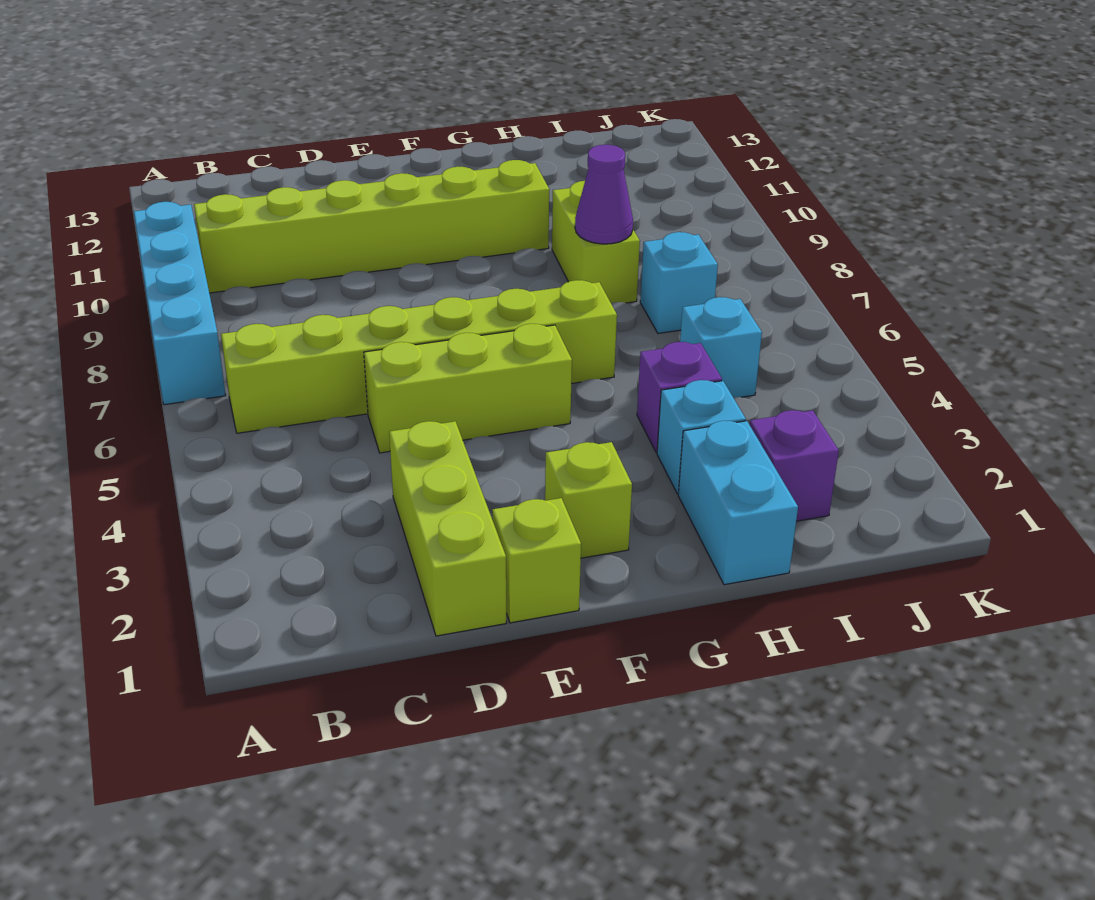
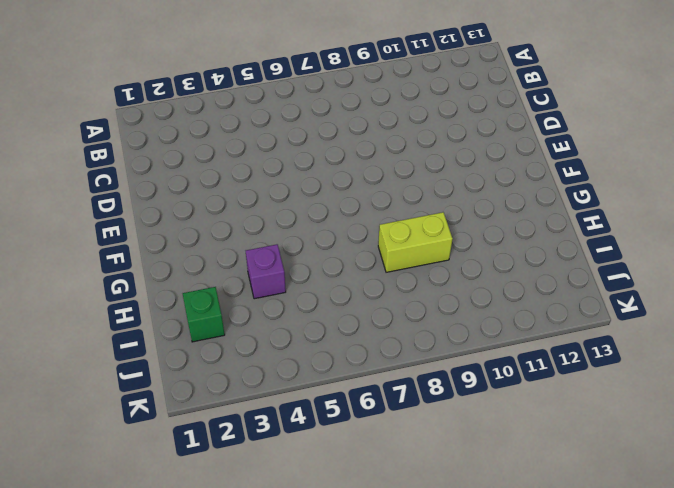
green brick I2 level 1 -> purple brick I2 level 1
none -> cyan brick A7:A10 level 1
none -> lime brick B6:G6 level 1
none -> lime brick B10:G10 level 1

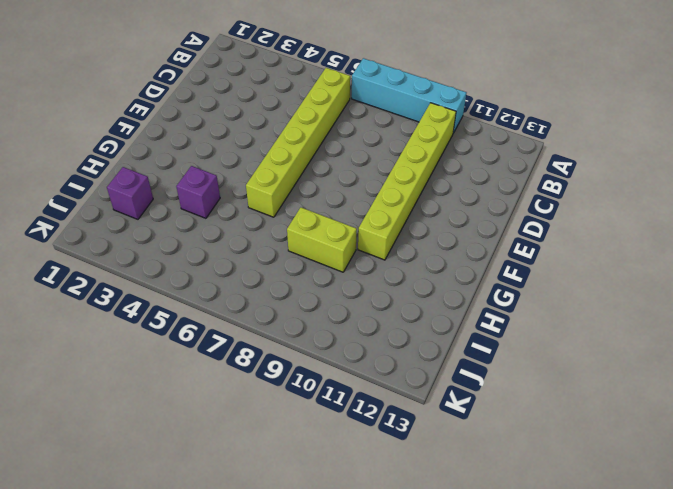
none -> lime brick D1:D3 level 1
none -> lime brick D5:F5 level 1
none -> lime brick E1 level 1

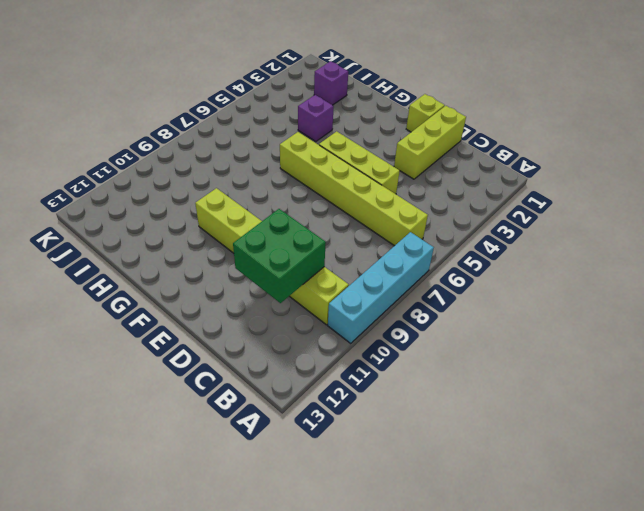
green brick C10:D11 level 2 -> none
none -> lime brick F2 level 1
none -> cyan brick H1:H2 level 1
none -> cyan brick H3 level 1

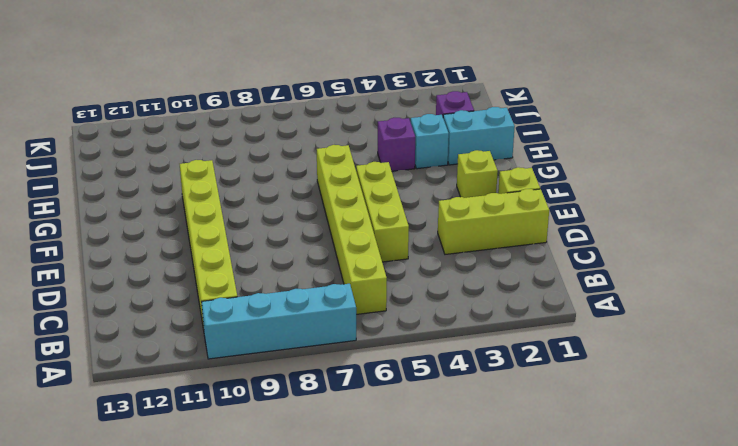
none -> lime brick H8:H9 level 1
none -> cyan brick I5 level 1
none -> cyan brick I7 level 1

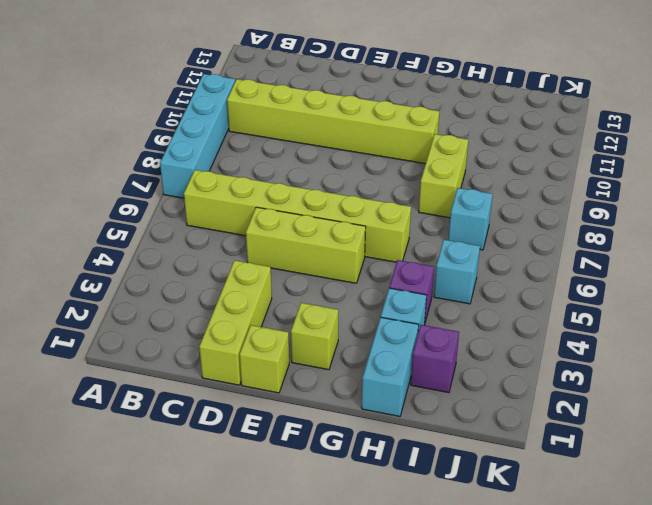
none -> purple cone H8 level 2

